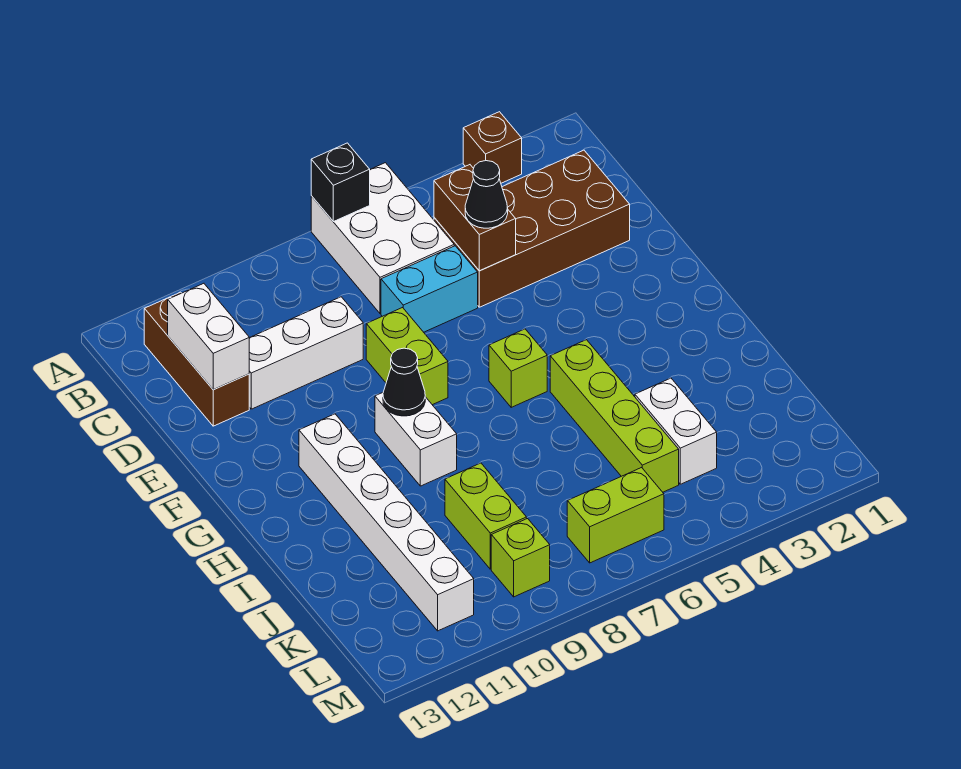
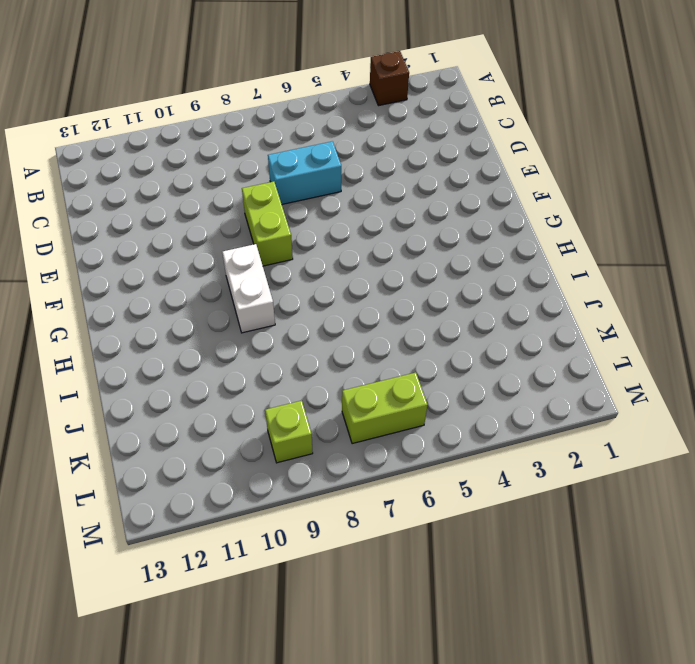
none -> white brick A6:C7 level 1
none -> brown brick B12:D12 level 1
none -> brown brick C2:D5 level 1

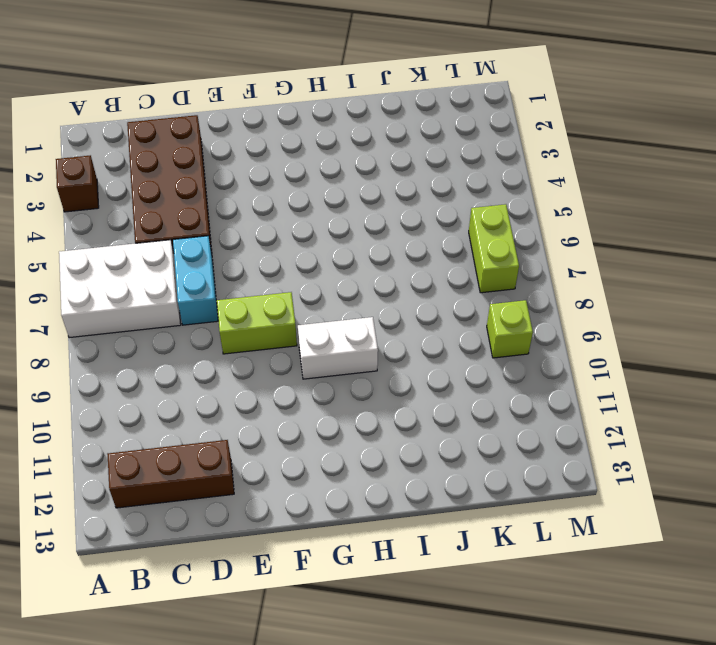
none -> white brick D9:D11 level 1
none -> lime brick G6 level 1
none -> white brick G11:L11 level 1

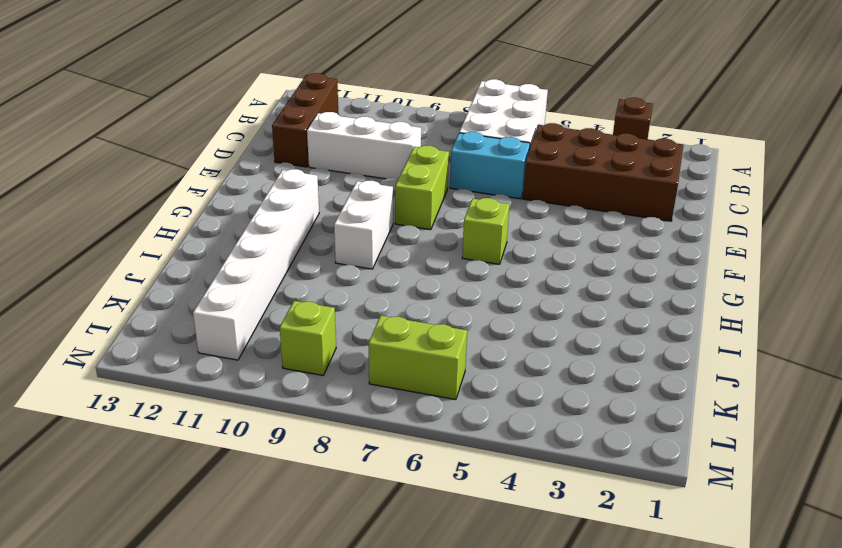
none -> lime brick H5:K5 level 1
none -> white brick J4:K4 level 1
none -> lime brick J9:K9 level 1

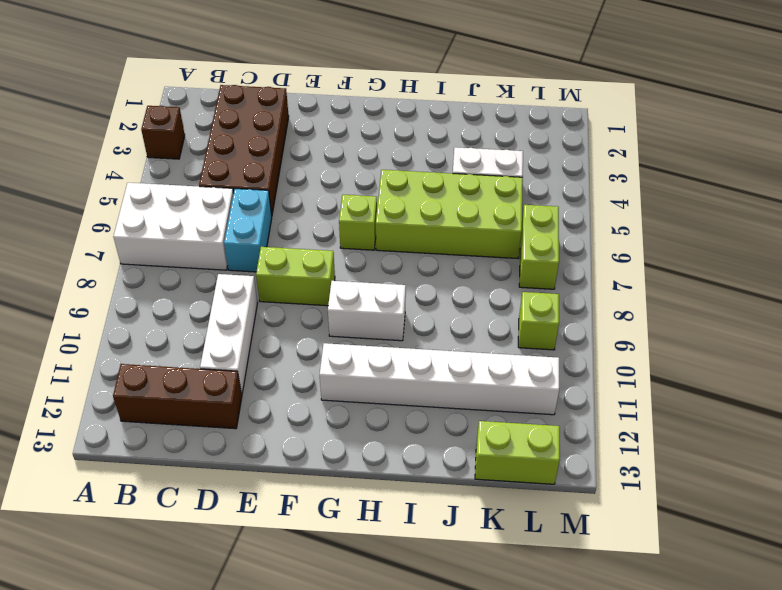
lime brick H5:K6 level 1 -> lime brick H5:K5 level 1
lime brick K13:L13 level 1 -> lime brick J9:K9 level 1
none -> black brick A7 level 2
none -> brown brick C5:D5 level 2
none -> white brick C12:D12 level 2

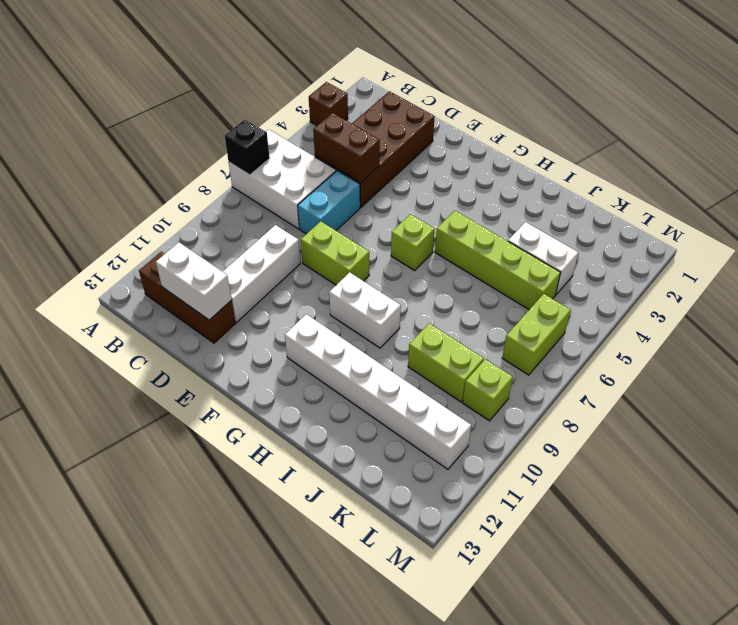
none -> black cone G9 level 2
none -> black cone D5 level 3

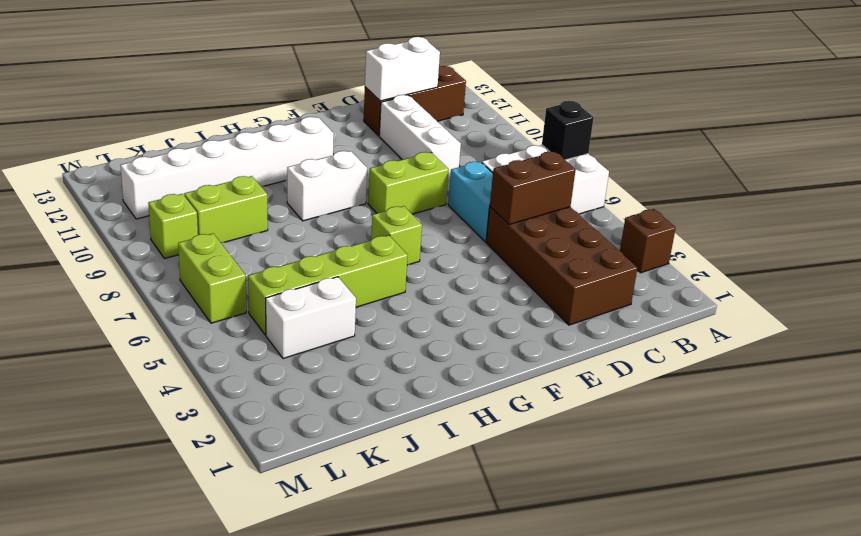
none -> black cone G9 level 2
none -> black cone D5 level 3

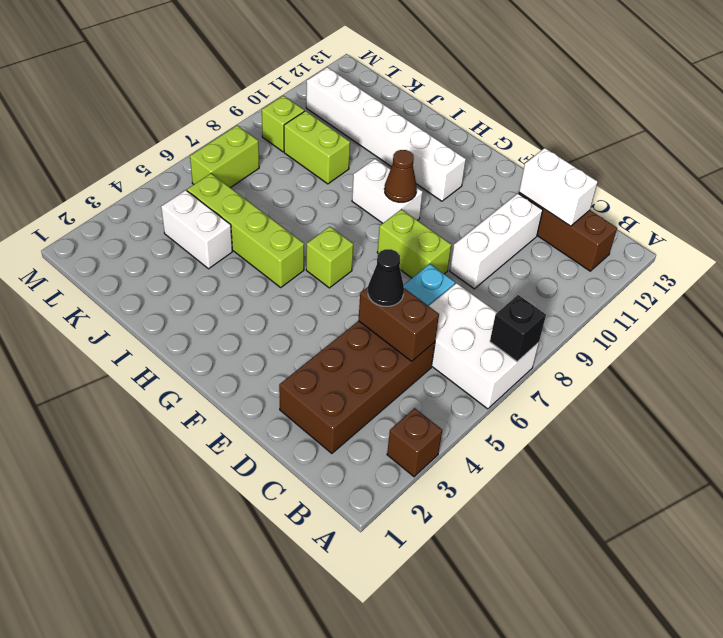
brown cone G9 level 2 -> black cone G9 level 2

